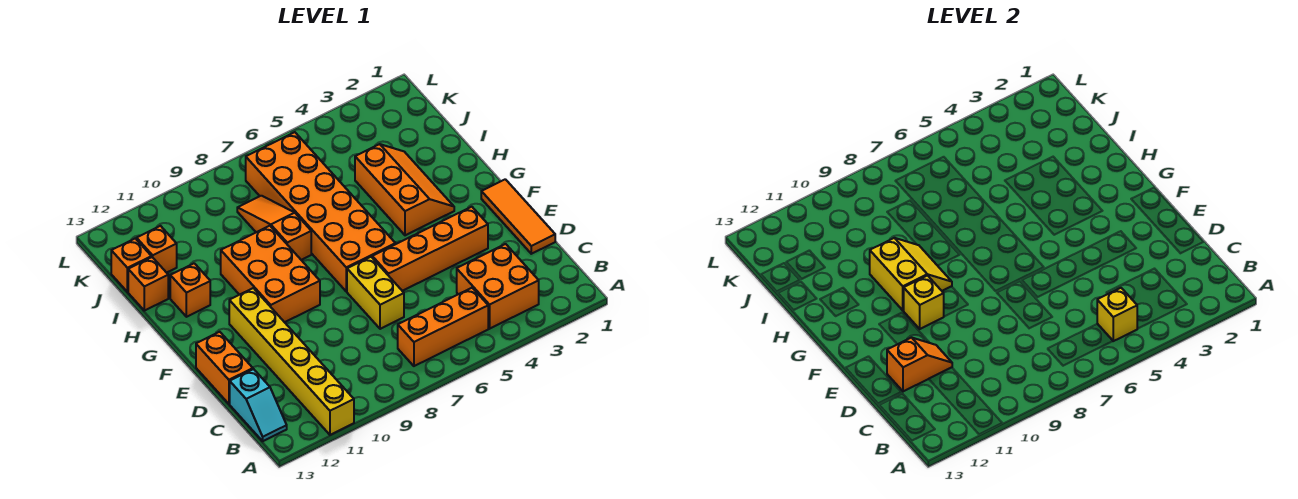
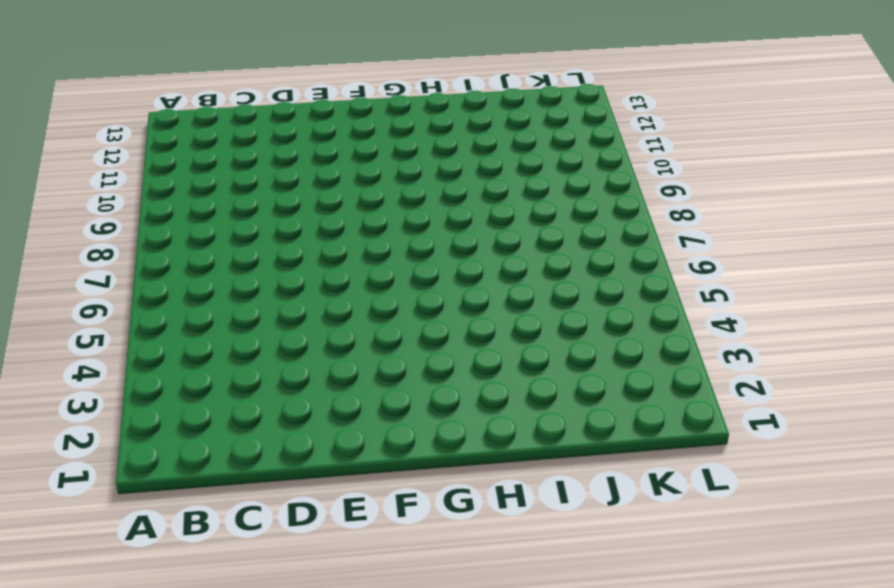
none -> yellow brick A11:F11 level 1
none -> orange brick B3:C4 level 1
none -> orange brick B5:B7 level 1

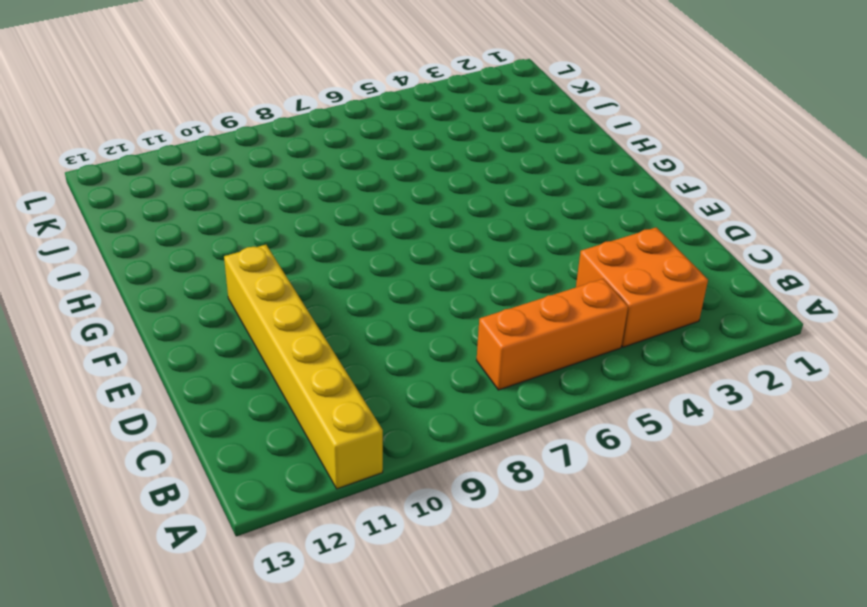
none -> cyan slope B13:C13 level 1 top C
none -> orange tile D1:F1 level 1
none -> yellow brick D7:E7 level 1

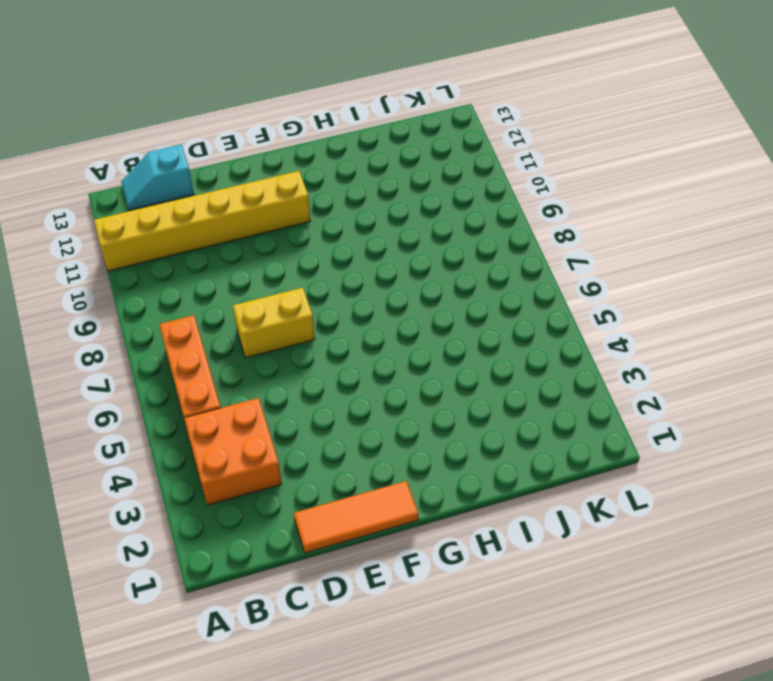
none -> orange brick D13:E13 level 1
none -> orange brick E3:E6 level 1
none -> orange brick F6:K7 level 1

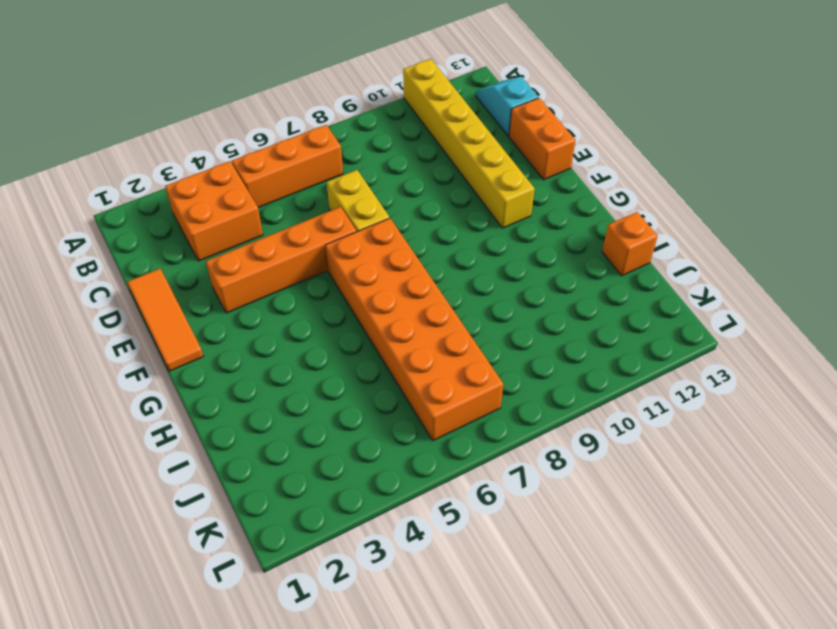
none -> orange brick F9:H10 level 1
none -> orange slope G3:I4 level 1 top 4
none -> orange slope H8:J8 level 1 top H

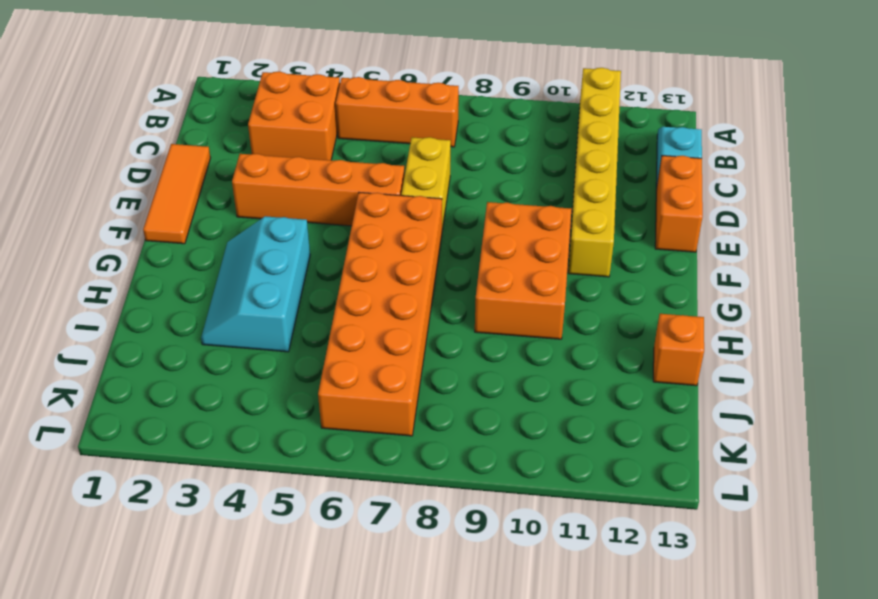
cyan slope G3:I4 level 1 top 4 -> orange slope G3:I4 level 1 top 4
none -> orange slope H8:J8 level 1 top H
none -> orange brick H12 level 1
none -> orange brick J12 level 1

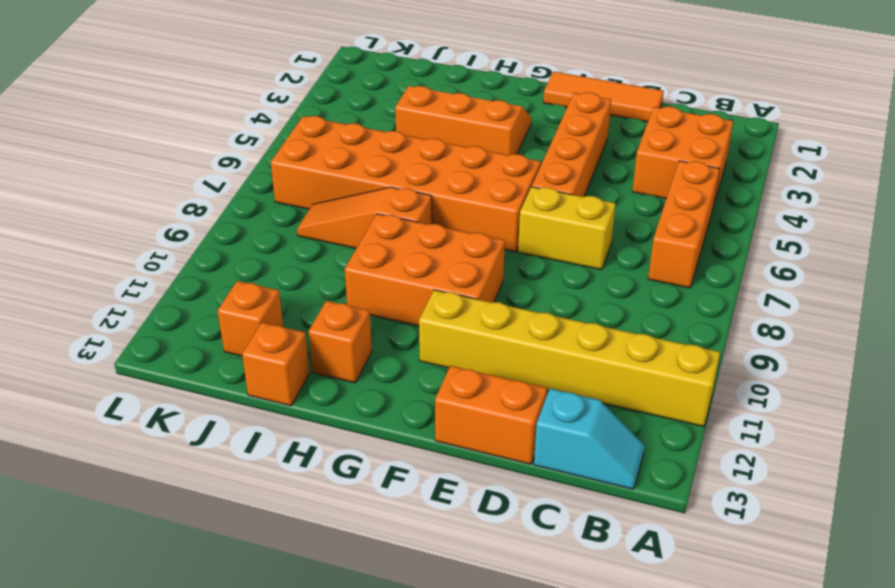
none -> orange brick J13 level 1
none -> yellow brick B5 level 2
none -> orange slope D11:D12 level 2 top 12

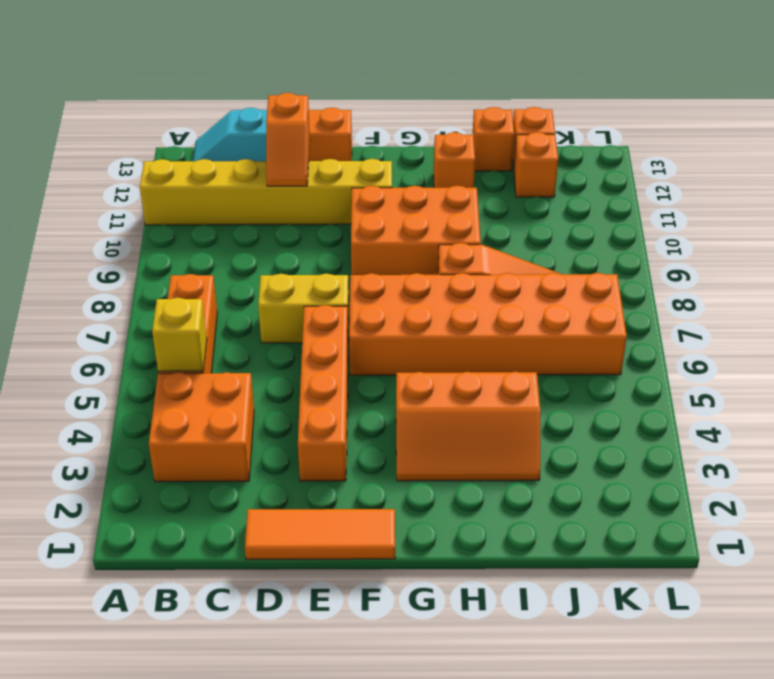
none -> yellow brick F10 level 2
none -> yellow slope G9:H10 level 2 top 10

